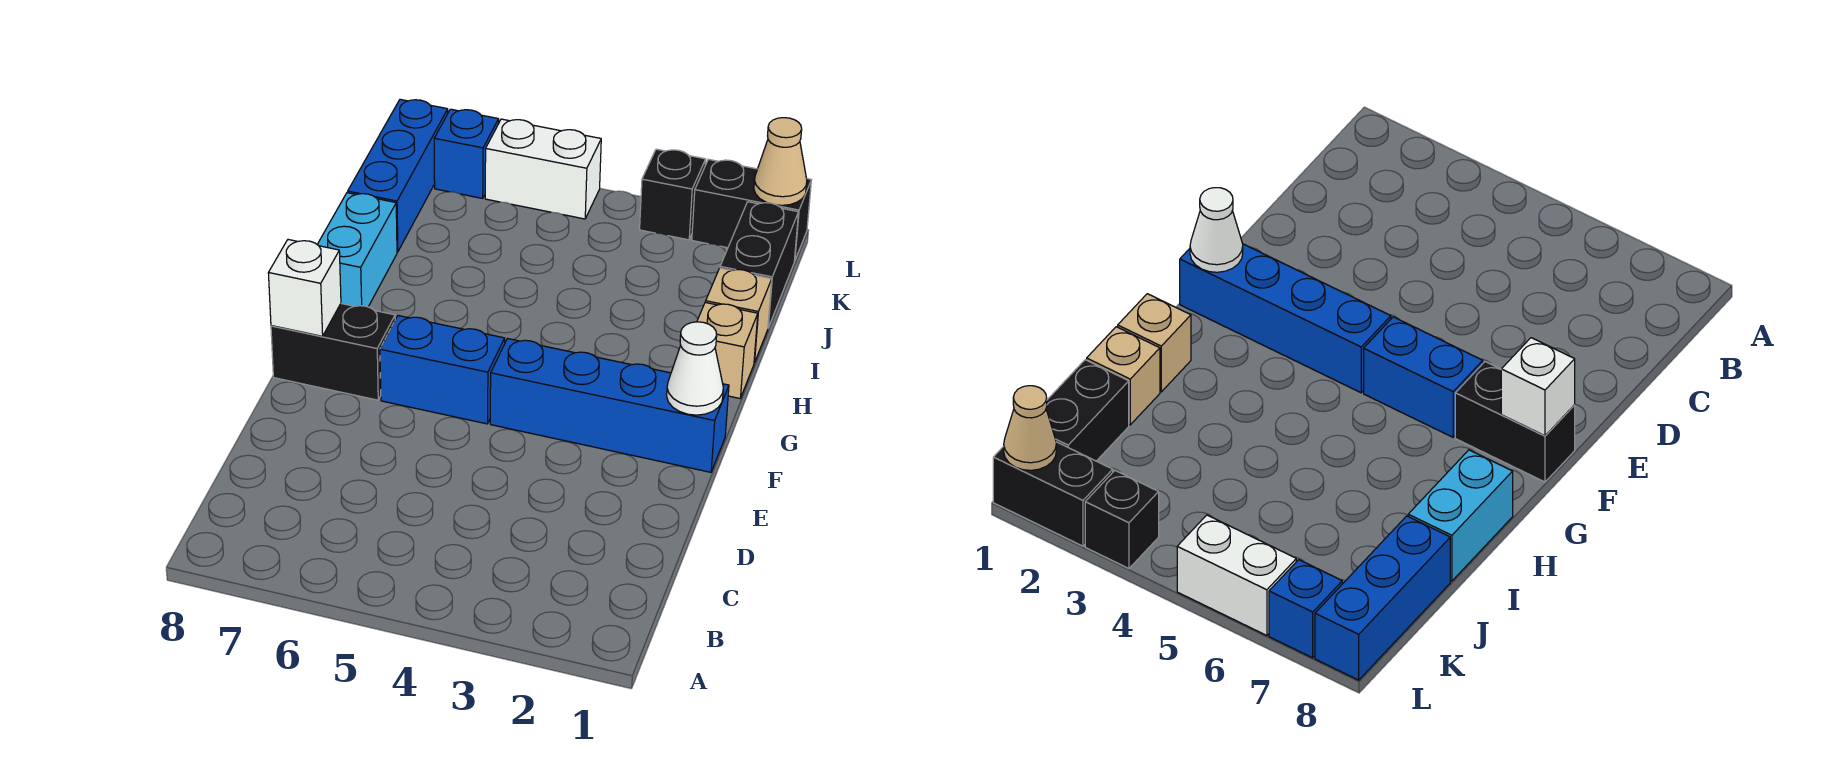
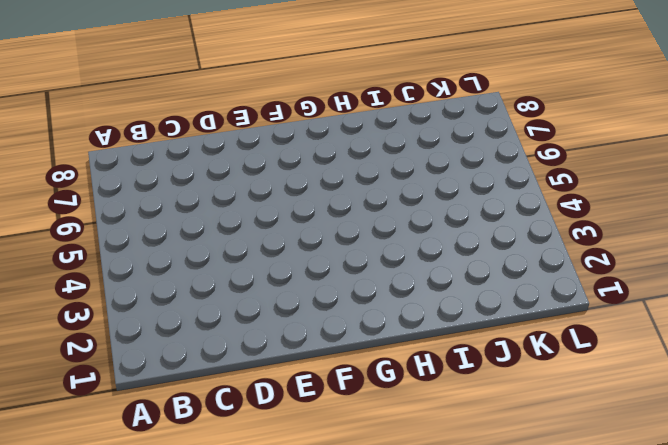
none -> blue brick F1:F4 level 1
none -> blue brick F5:F6 level 1
none -> black brick F7:F8 level 1

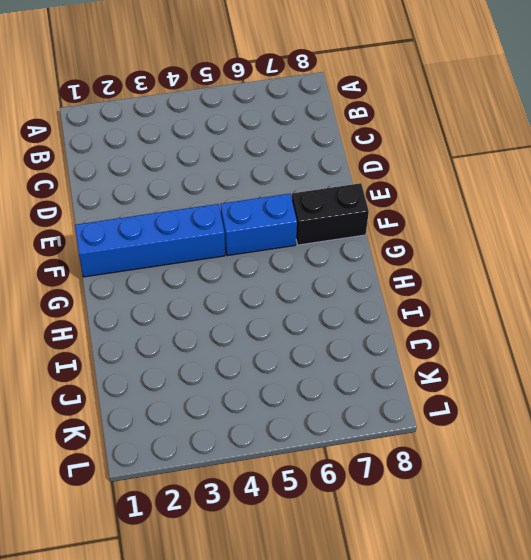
none -> tan brick H1 level 1
none -> cyan brick H8:I8 level 1
none -> tan brick I1 level 1

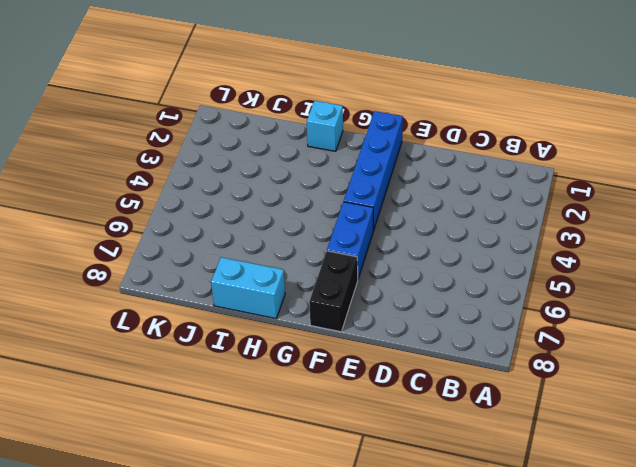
cyan brick H1 level 1 -> tan brick H1 level 1
none -> tan brick I1 level 1
none -> black brick J1:K1 level 1
none -> blue brick J8:L8 level 1

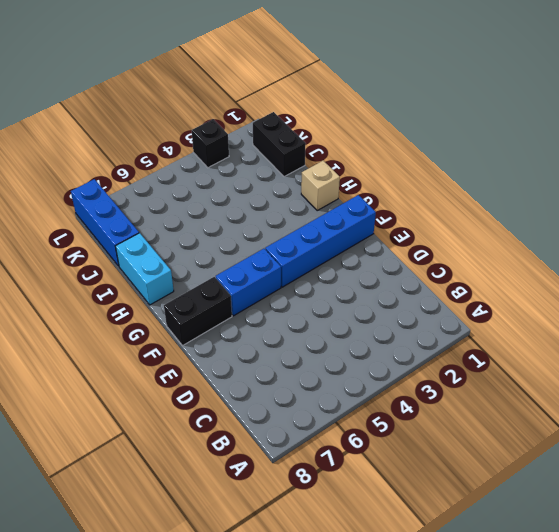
none -> tan brick I1 level 1
none -> black brick L1:L2 level 1
none -> white brick L5:L6 level 1

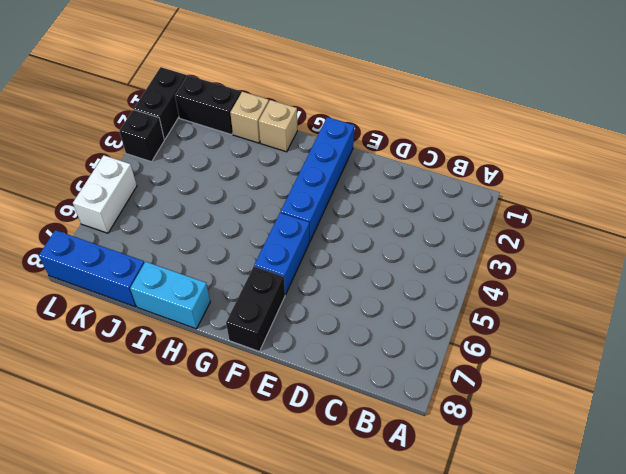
none -> blue brick L7 level 1
none -> white cone F1 level 2
none -> white brick F8 level 2

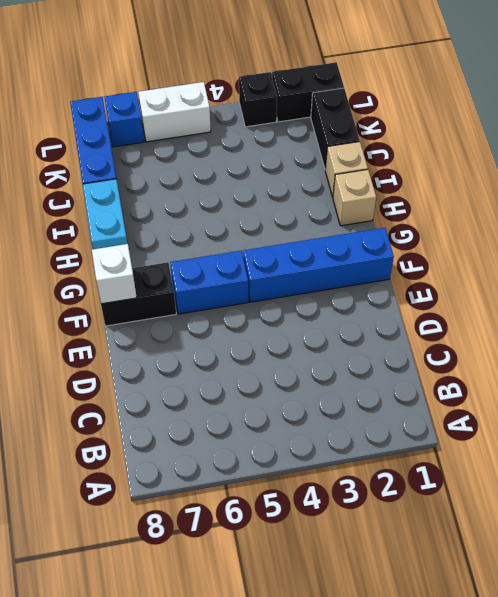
none -> white cone F1 level 2
none -> tan cone L1 level 2

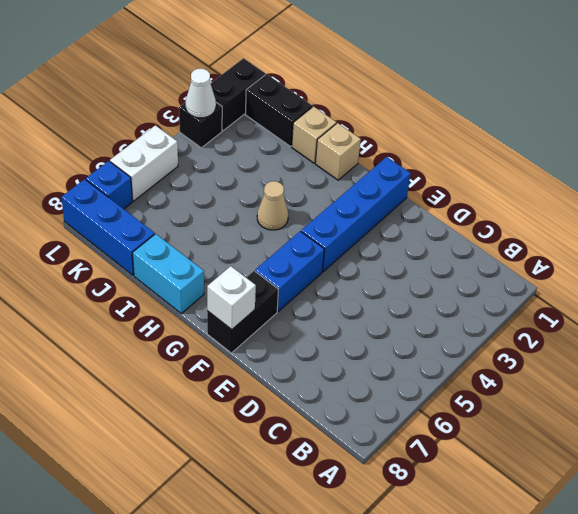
tan cone H4 level 1 -> tan cone L1 level 2
white cone L3 level 2 -> white cone F1 level 2

